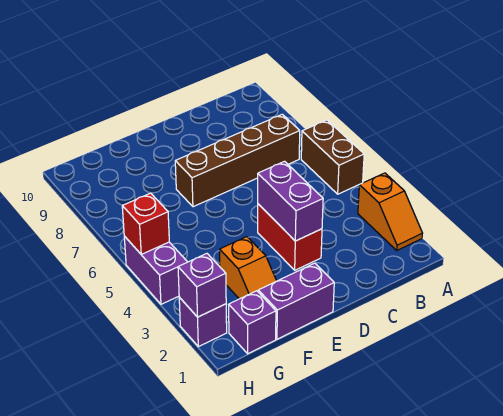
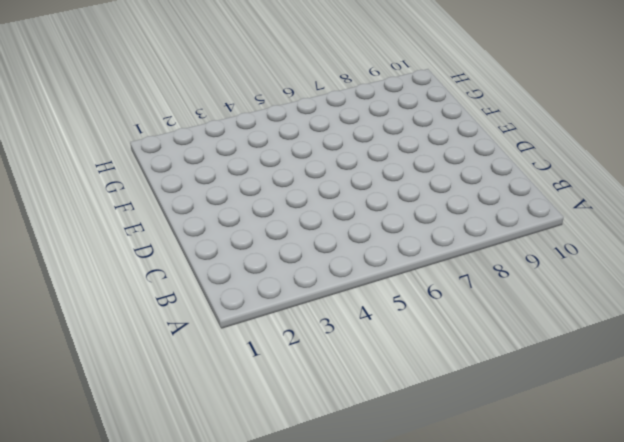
none -> orange slope A2:A3 level 1 top 3
none -> brown brick A5:A6 level 1
none -> brown brick B7:E7 level 1

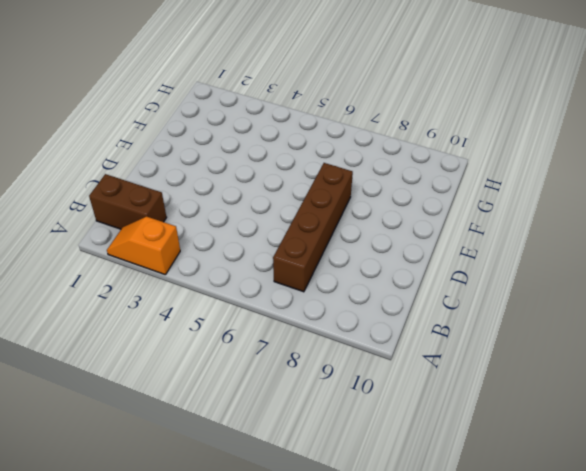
brown brick B1:B2 level 1 -> brown brick A5:A6 level 1
none -> red brick D3:D4 level 1
none -> purple brick E1:F1 level 1
none -> orange slope F2:F3 level 1 top 3

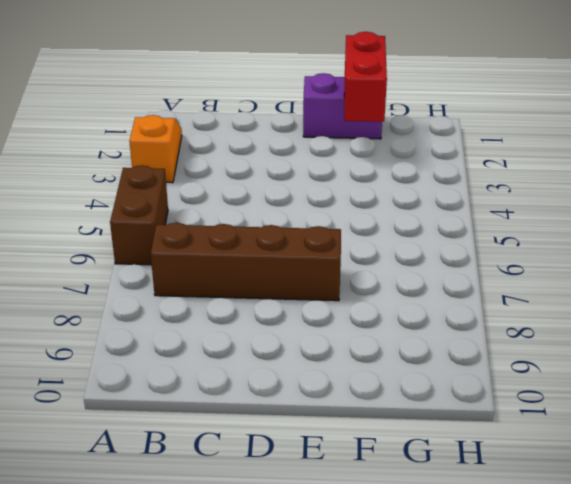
red brick F1:F2 level 2 -> red brick D3:D4 level 1
none -> orange slope F2:F3 level 1 top 3
none -> purple brick G1 level 1
none -> purple brick H2 level 1

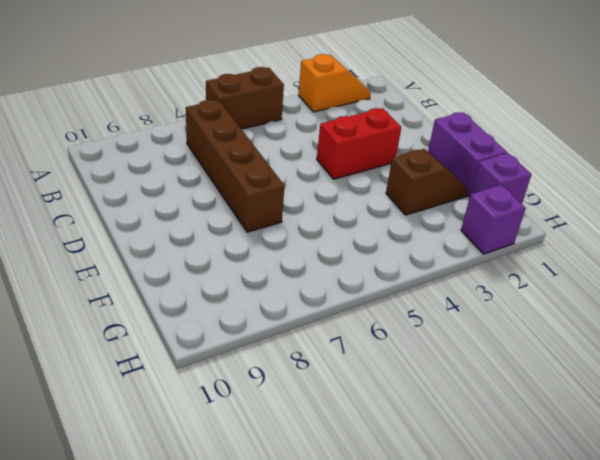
brown slope F2:F3 level 1 top 3 -> orange slope F2:F3 level 1 top 3
none -> purple brick H4:H5 level 1
none -> purple brick D3:D4 level 2
none -> purple brick H2 level 2

